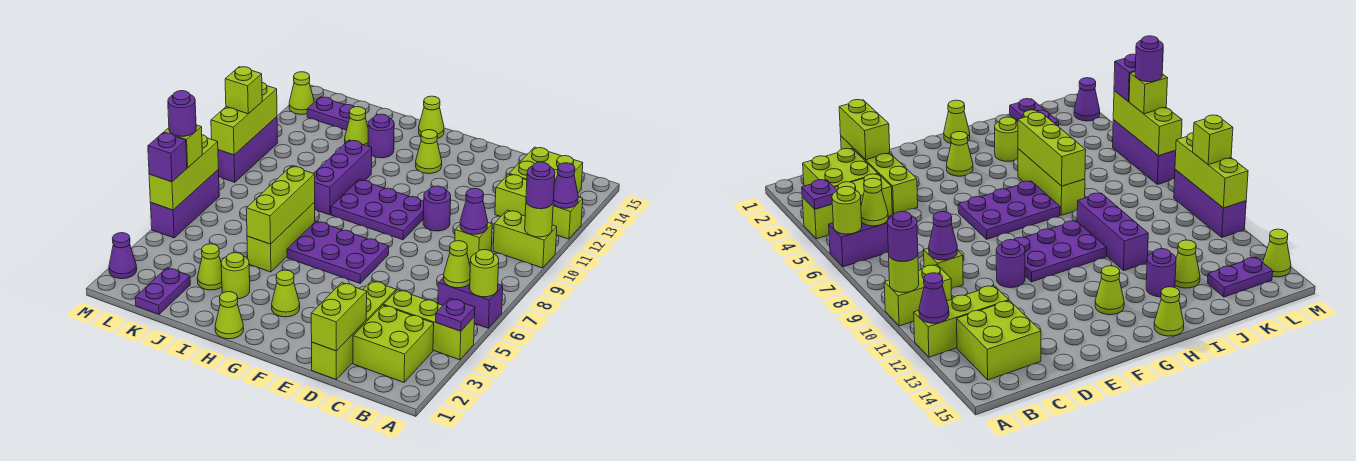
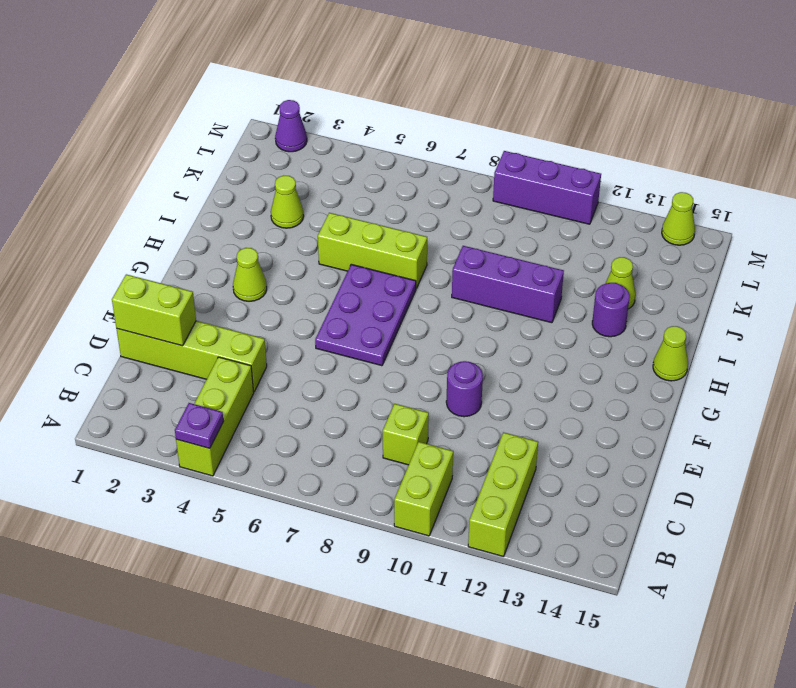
none -> purple brick A6:B6 level 1
none -> lime brick B2:C3 level 1
none -> lime brick B13:C14 level 1
none -> purple plate F9:H10 level 1

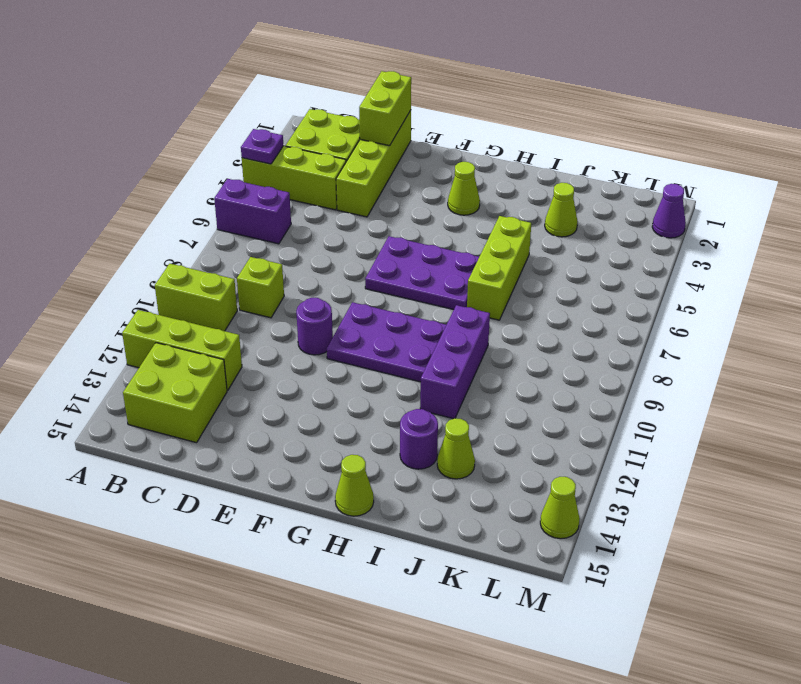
none -> lime cone G13 level 1
none -> lime cone H1 level 1
none -> lime round brick I3 level 1
none -> purple plate K1:K2 level 1

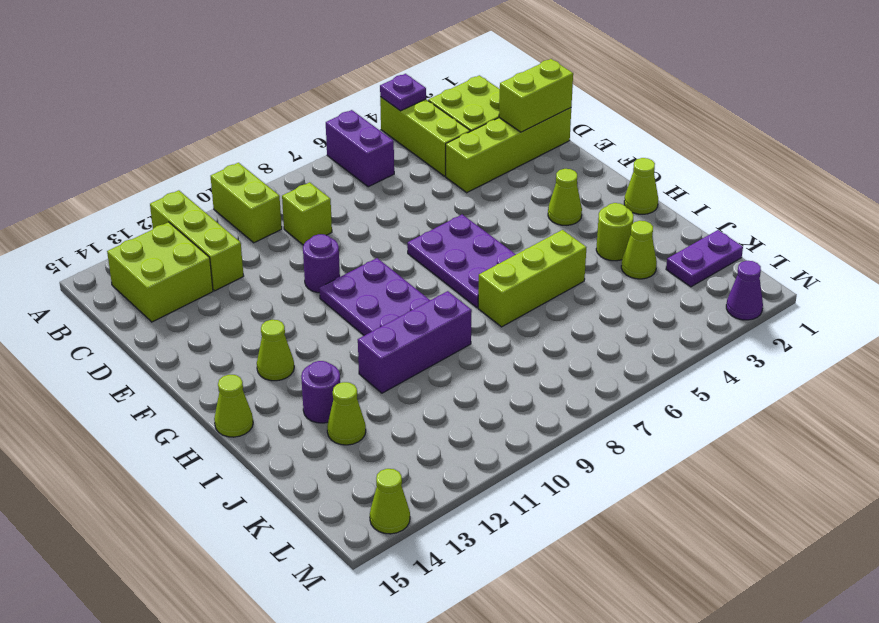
none -> purple plate K14:L14 level 1
none -> purple brick M5:M7 level 1
none -> purple brick M9:M11 level 1
none -> lime round brick A6 level 2

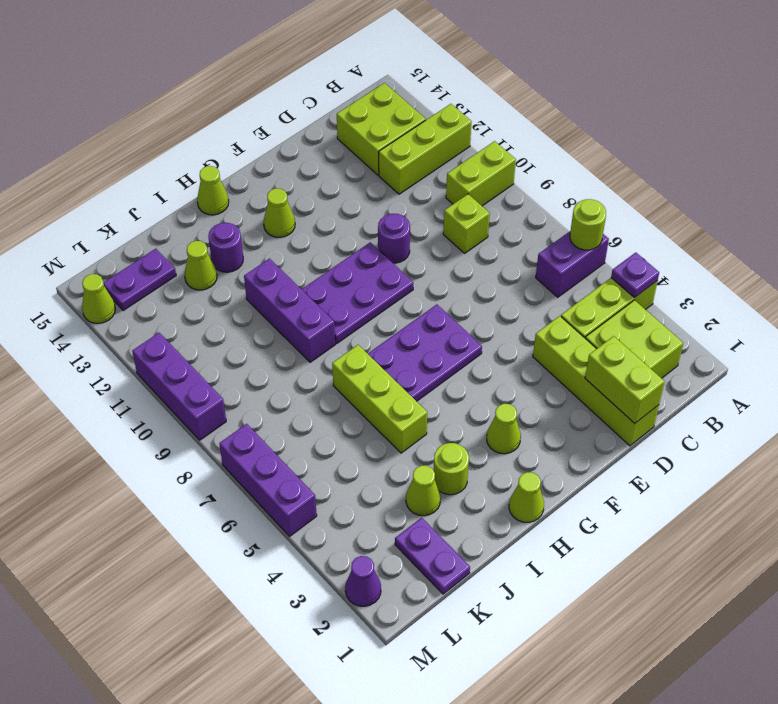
none -> lime round brick A10 level 2
none -> purple cone A12 level 2
none -> lime cone B6 level 2
none -> purple cone C9 level 2

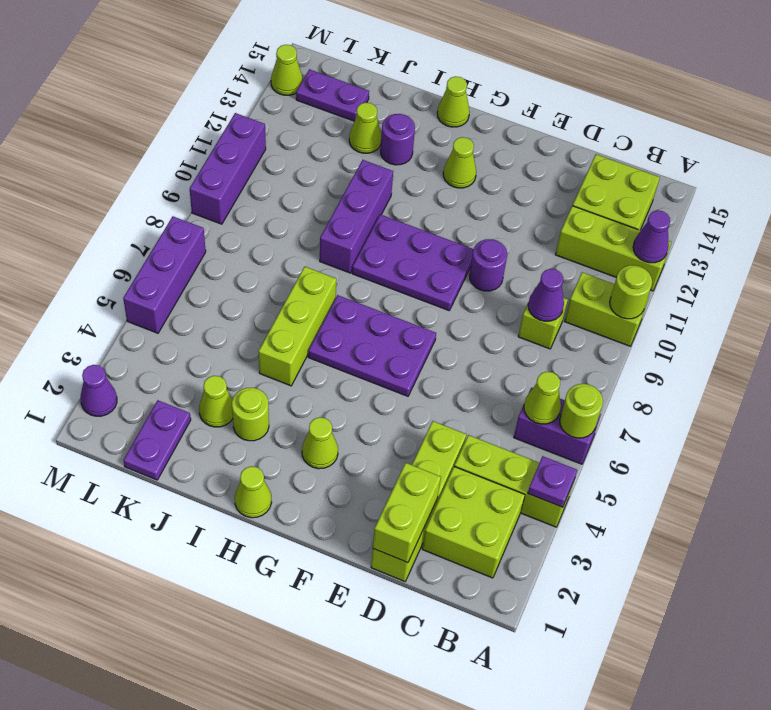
none -> lime brick I5:I7 level 2
none -> lime brick M5:M7 level 2
none -> lime brick M9:M11 level 2
none -> purple round brick A10 level 3

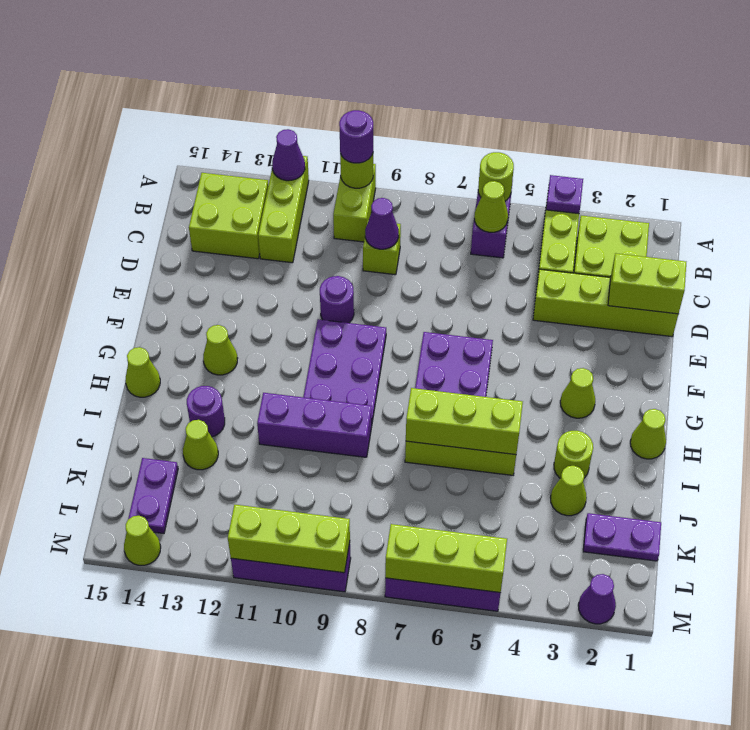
none -> purple brick M5 level 3
none -> lime brick M6 level 3
none -> lime brick M10 level 3
none -> purple round brick M6 level 4

